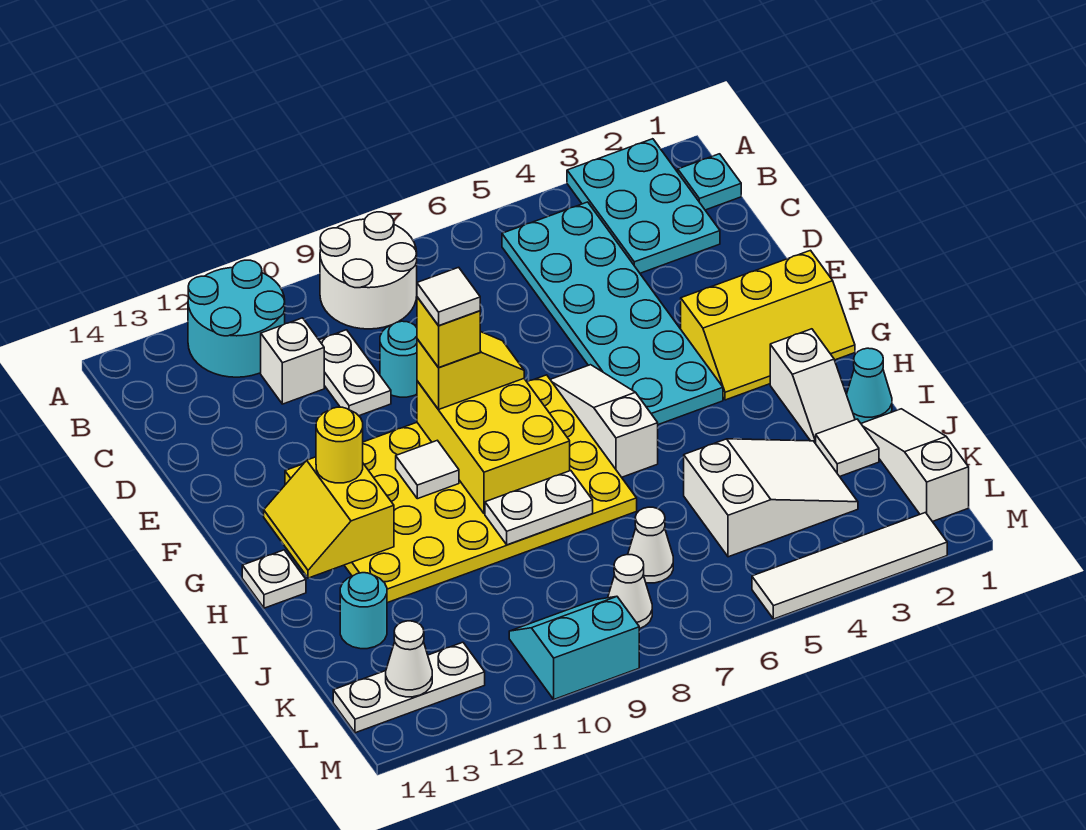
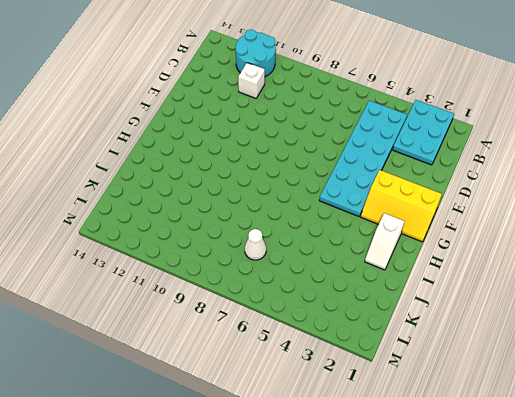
none -> white round brick A8:B9 level 1
none -> cyan plate B1 level 1
none -> white plate C10:D10 level 1
none -> cyan round brick D9 level 1

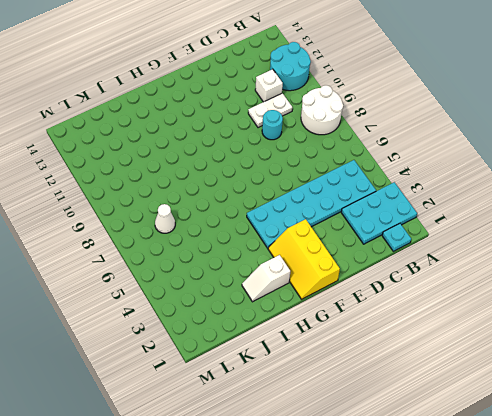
none -> white slope F6:H6 level 1 top H
none -> yellow plate F7:I12 level 1
none -> white plate H14 level 1
none -> cyan cone I1 level 1

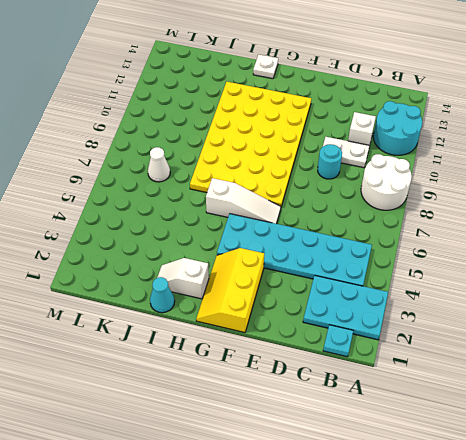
none -> white slope J1:L1 level 1 top L
none -> white tile J2 level 1
none -> white slope J3:K5 level 1 top 5
none -> cyan round brick J13 level 1

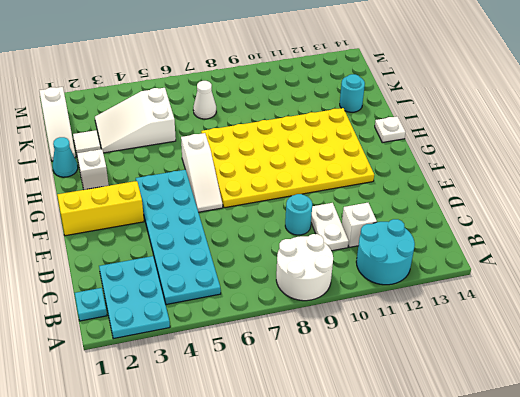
none -> white cone L8 level 1
none -> cyan slope L9:M10 level 1 top M
none -> white plate L12:L14 level 1
none -> white tile M2:M5 level 1

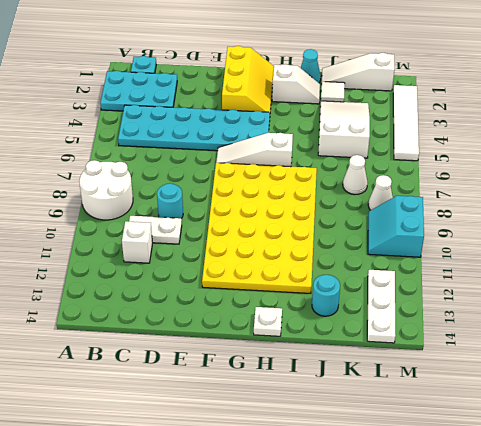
none -> cyan round brick A11:B12 level 1
none -> yellow brick F8:H9 level 2
none -> white tile G10 level 2
none -> yellow slope G12:H13 level 2 top 12

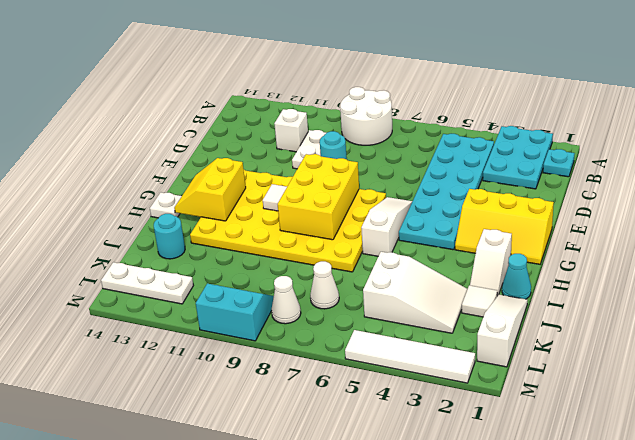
none -> cyan round brick A11:B12 level 1
none -> white plate I8:I9 level 2
none -> white cone L13 level 2
none -> yellow slope F8:F9 level 3 top 9

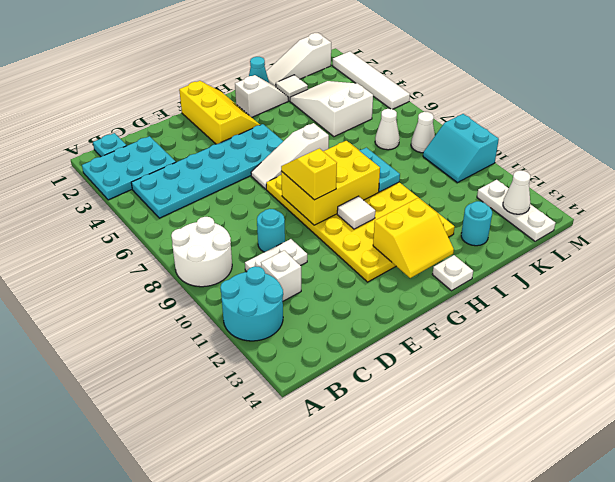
cyan plate I8:I9 level 2 -> white plate I8:I9 level 2
none -> yellow round brick G12 level 3
none -> yellow brick F9 level 4
none -> white tile F9 level 5

